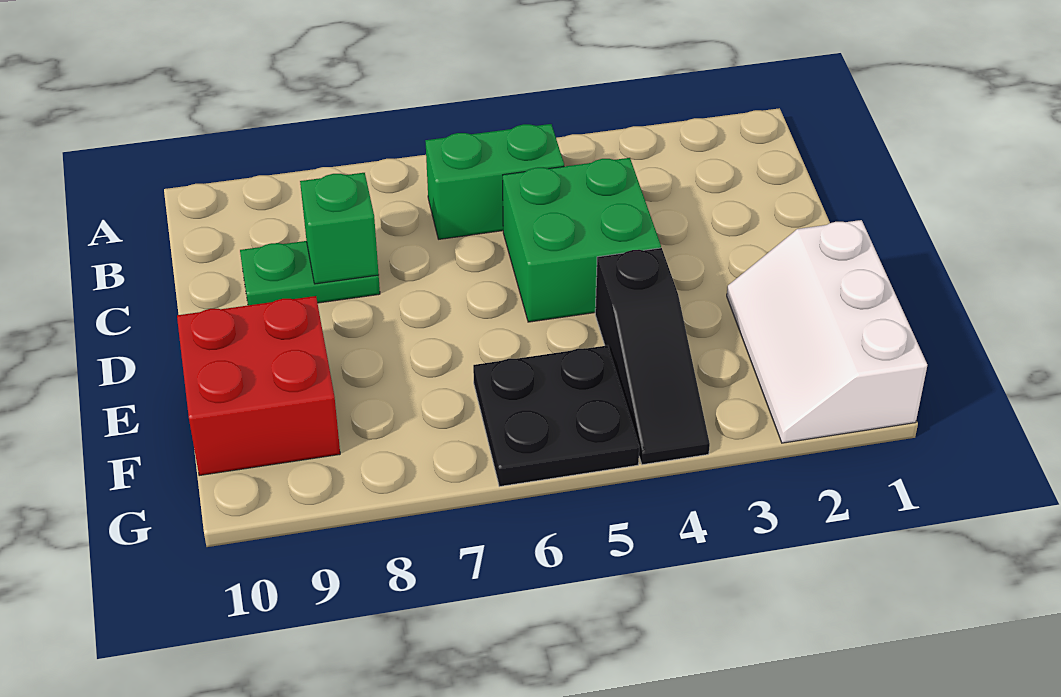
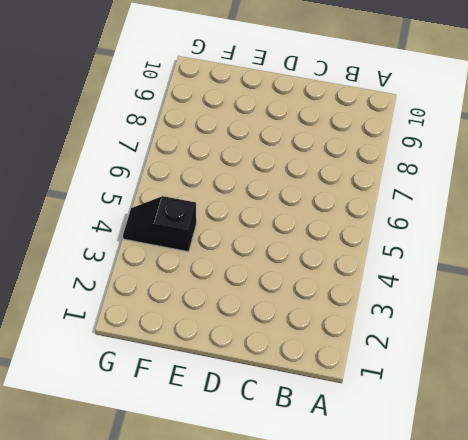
black slope F4:G4 level 1 top F -> black slope E4:G4 level 1 top E
none -> green brick B5:B6 level 1
none -> green brick C4:D5 level 1

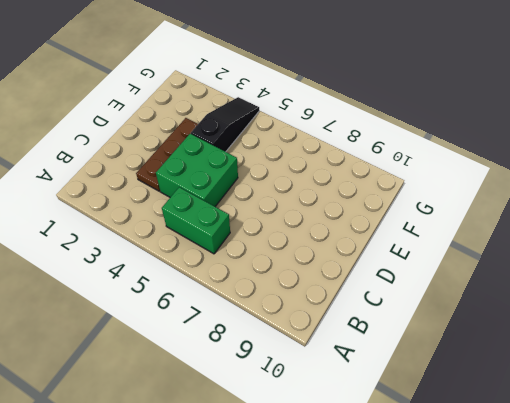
brown plate C3:E3 level 1 -> none
none -> green plate C8:C9 level 1
none -> white slope E1:G2 level 1 top 1

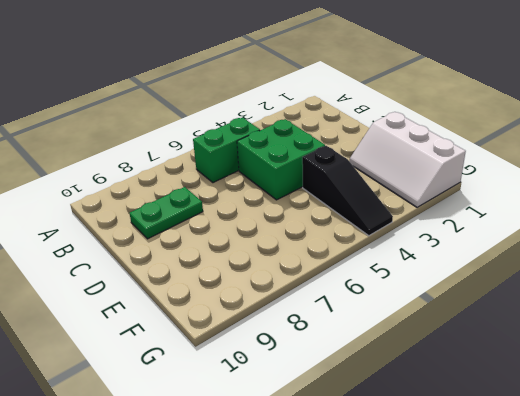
none -> red brick E9:F10 level 1
none -> black plate F5:G6 level 1

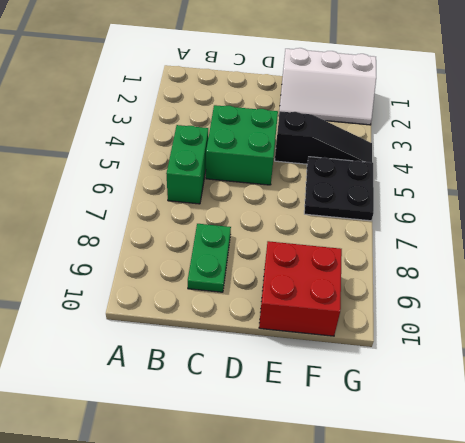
none -> green brick C8 level 2

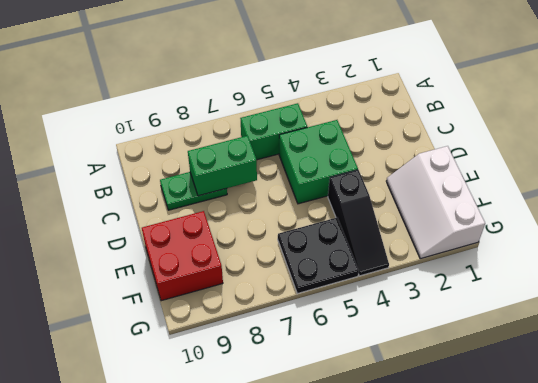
green brick C7:C8 level 2 -> green brick C8 level 2

